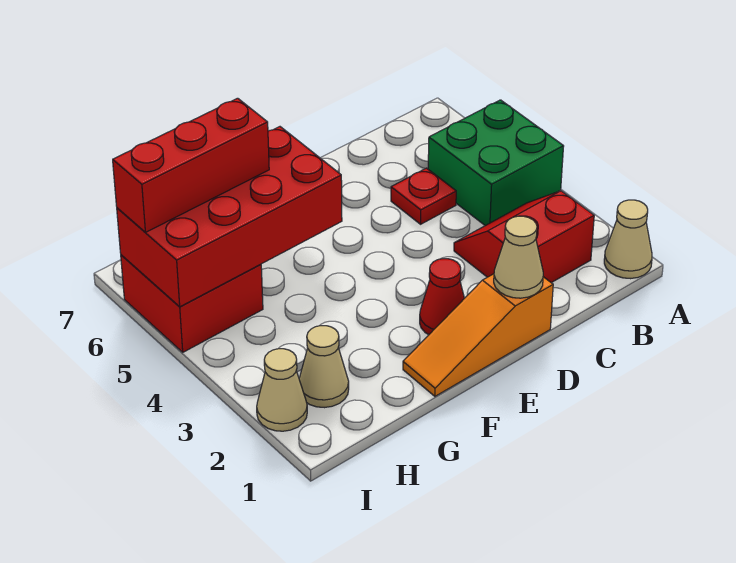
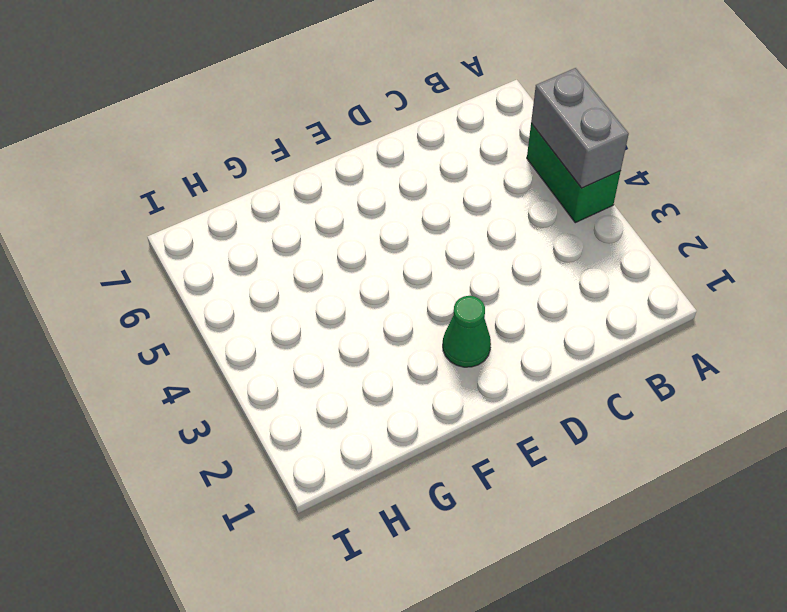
green brick A4:A5 level 1 -> green brick A4:B5 level 1
grey brick A4:A5 level 2 -> none
green cone E2 level 1 -> red cone E2 level 1
none -> tan cone A1 level 1
none -> red slope B2:C3 level 1 top 2
none -> red plate C5 level 1

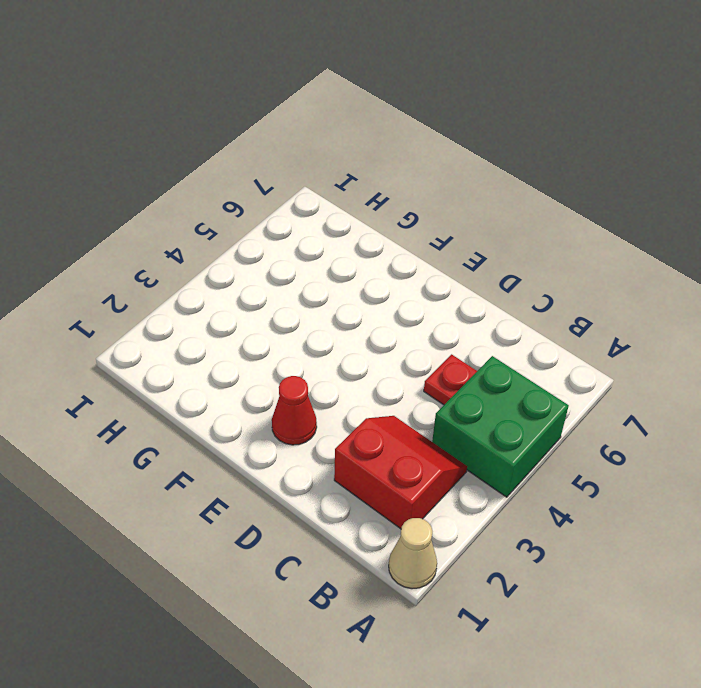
none -> orange slope D1:F1 level 1 top D
none -> tan cone H2 level 1
none -> red brick H5:I6 level 1

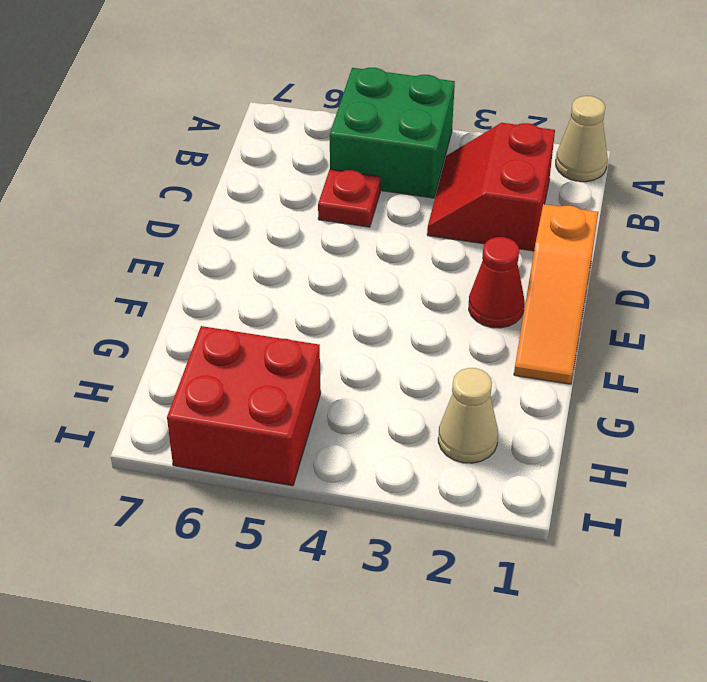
none -> tan cone I2 level 1
none -> tan cone D1 level 2
none -> red brick F5:I6 level 2

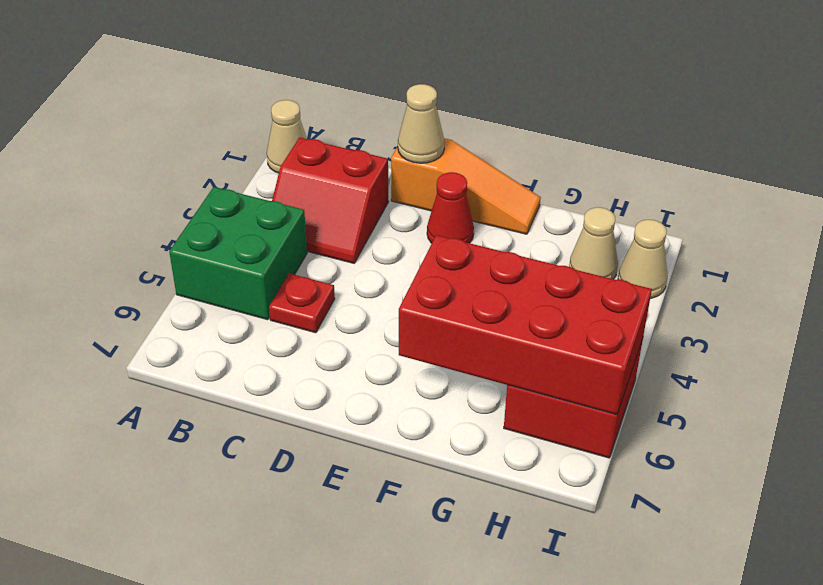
none -> red brick G6:I6 level 3

